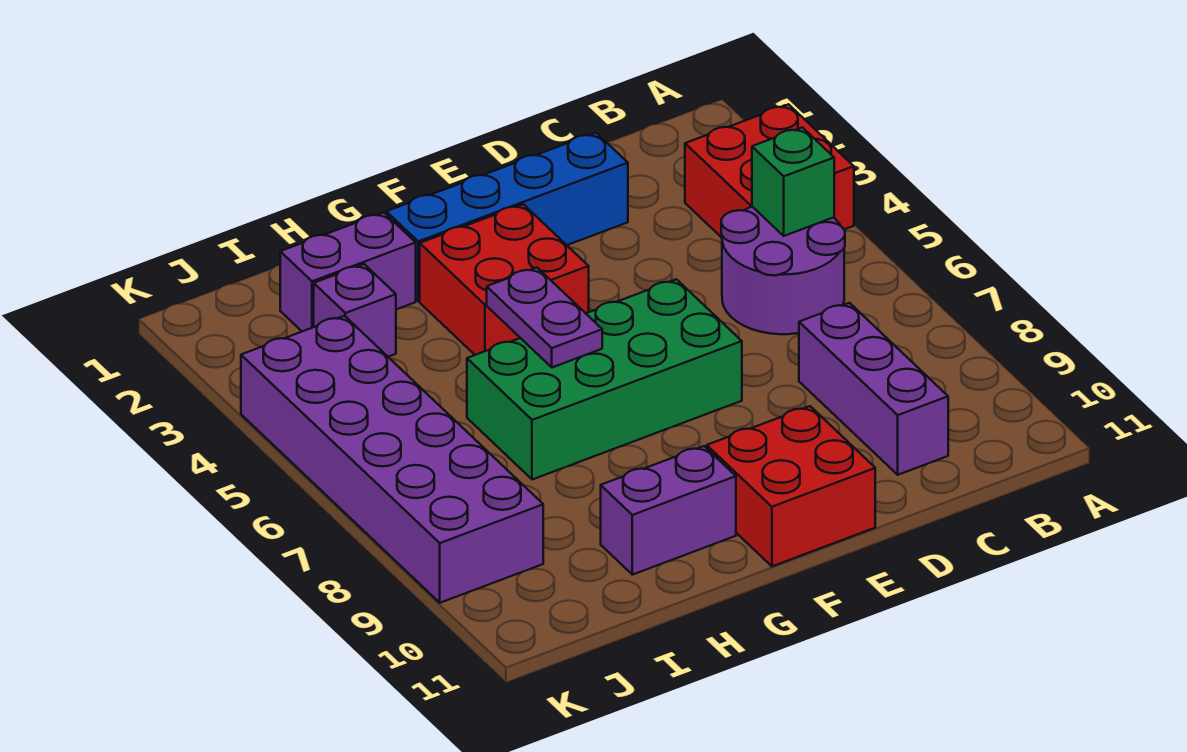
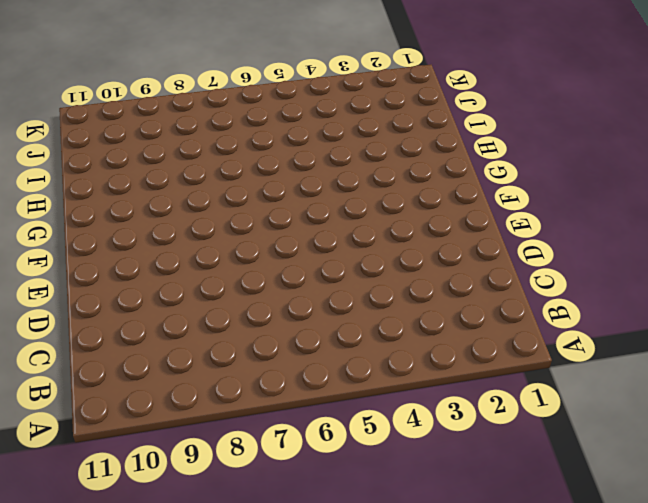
none -> red brick A3:B4 level 1
none -> purple round brick B5:C6 level 1
none -> purple brick C8:C10 level 1

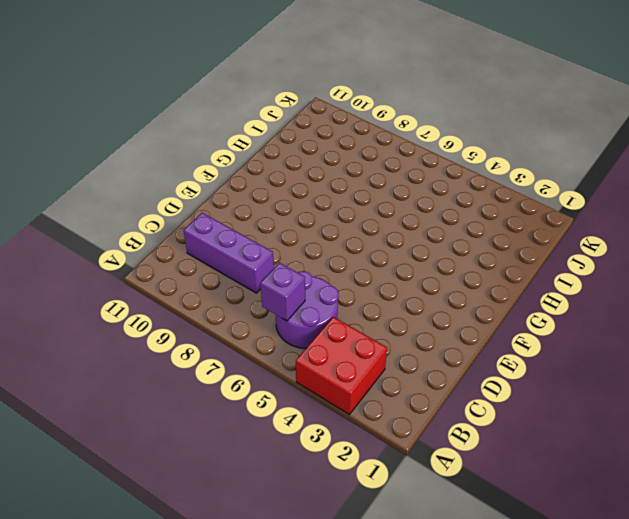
purple brick B6 level 2 -> purple brick I3 level 1
none -> blue brick D2:G2 level 1
none -> green brick E6:H7 level 1
none -> red brick E10:F11 level 1

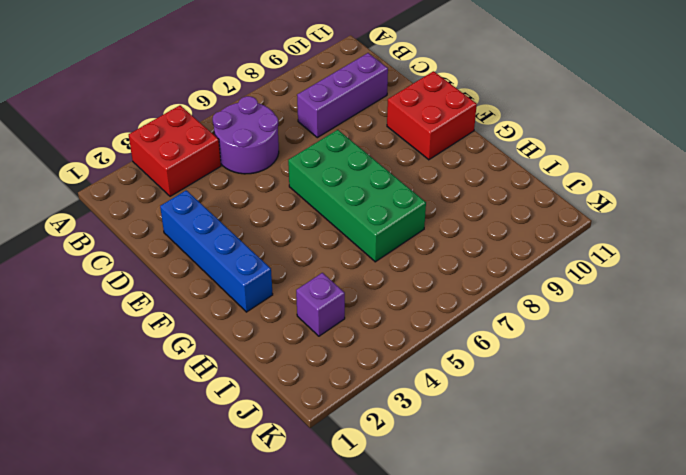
none -> red brick F3:G4 level 1
none -> purple brick G10:H10 level 1
none -> purple brick H2:I2 level 1

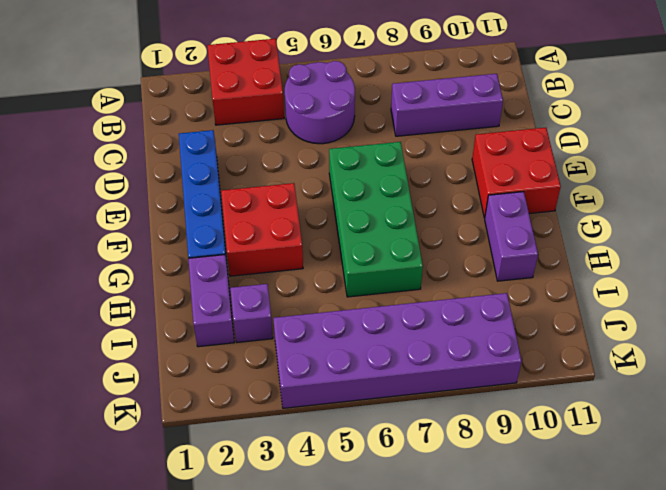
none -> green brick B5 level 2
none -> purple plate G5:G6 level 2

